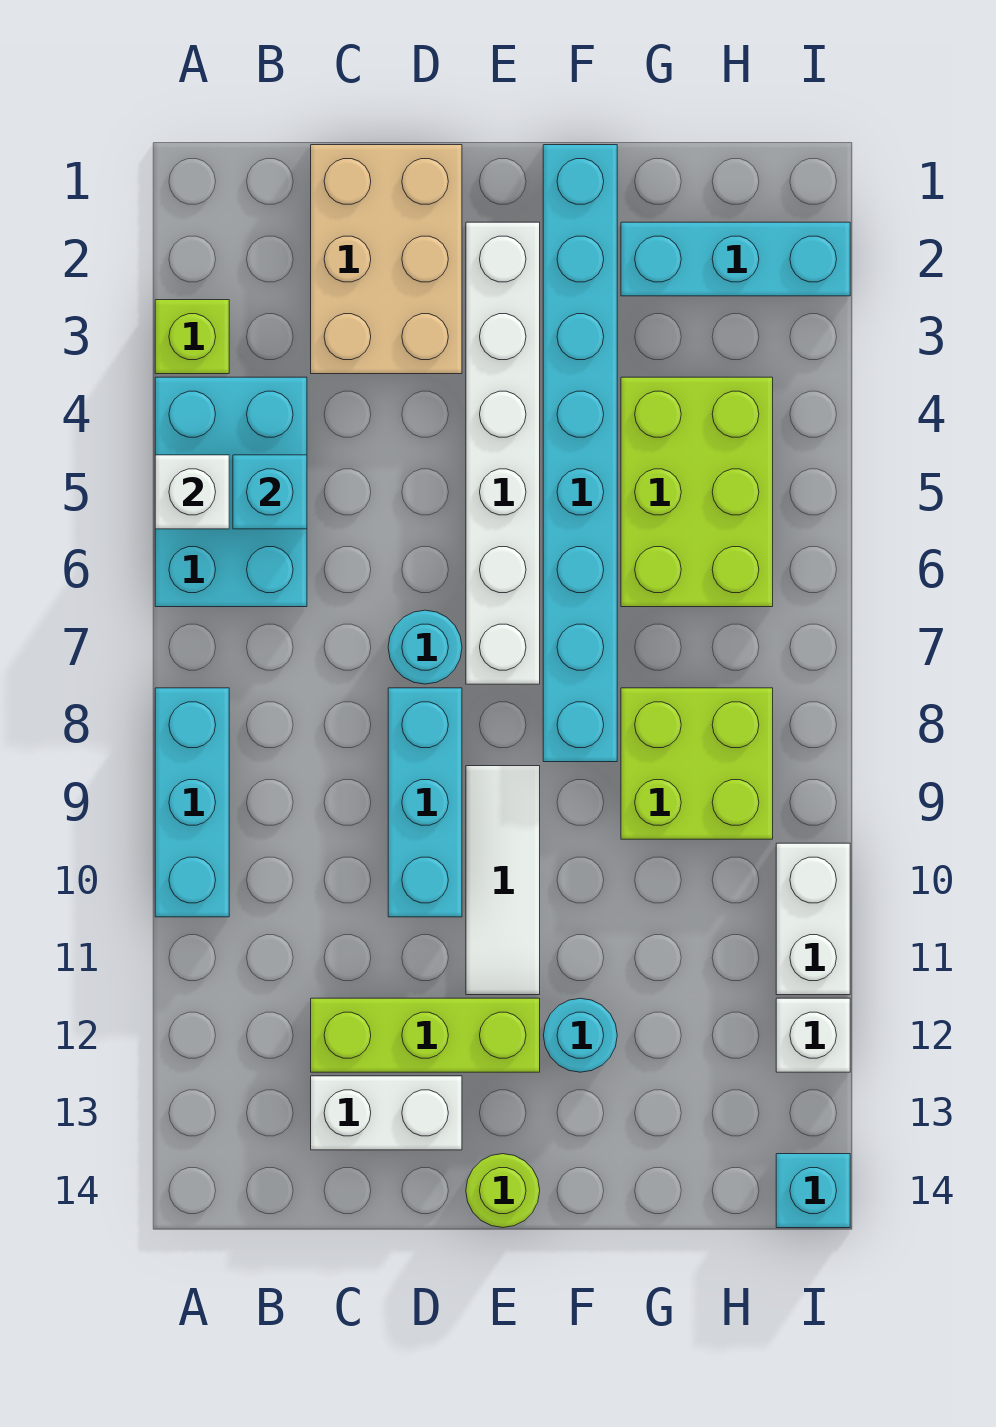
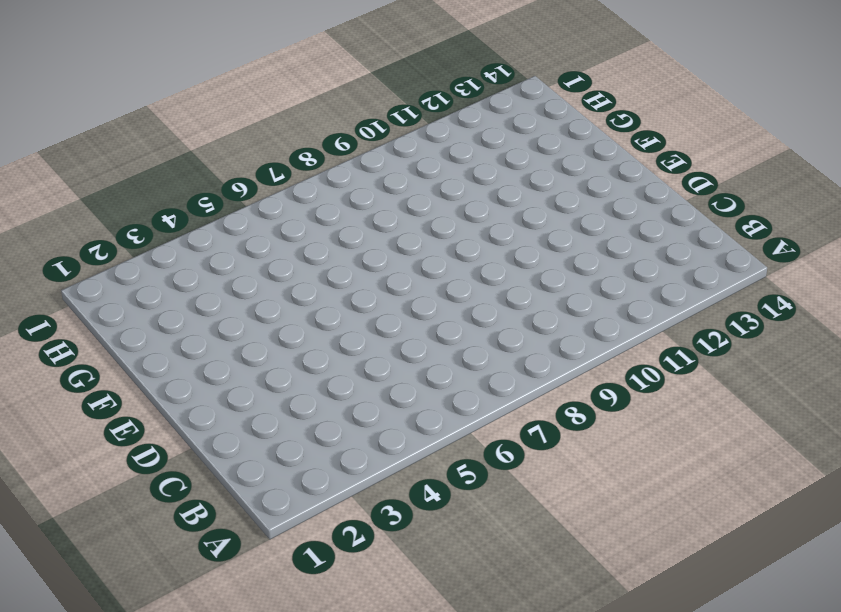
none -> lime brick A3 level 1
none -> cyan brick A4:B6 level 1
none -> cyan brick A8:A10 level 1

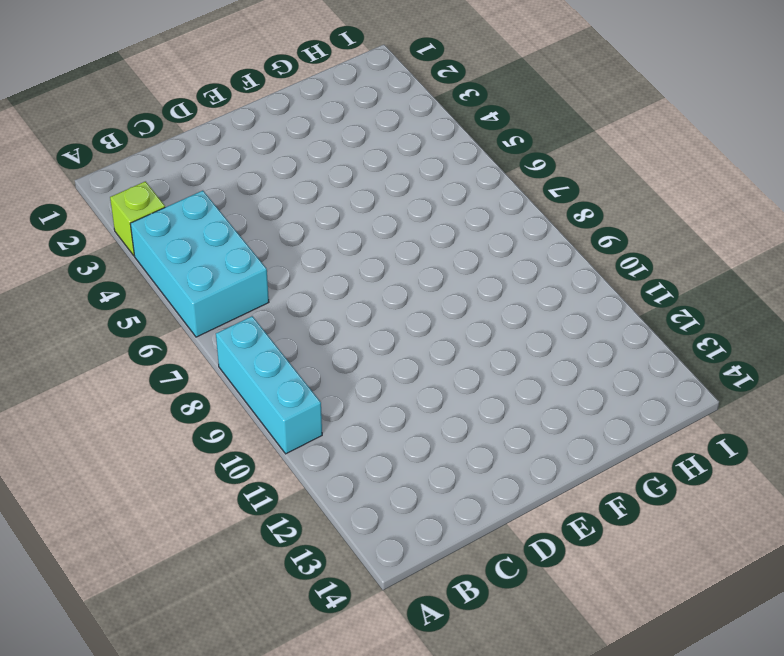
none -> tan brick C1:D3 level 1
none -> lime brick C12:E12 level 1
none -> white brick C13:D13 level 1

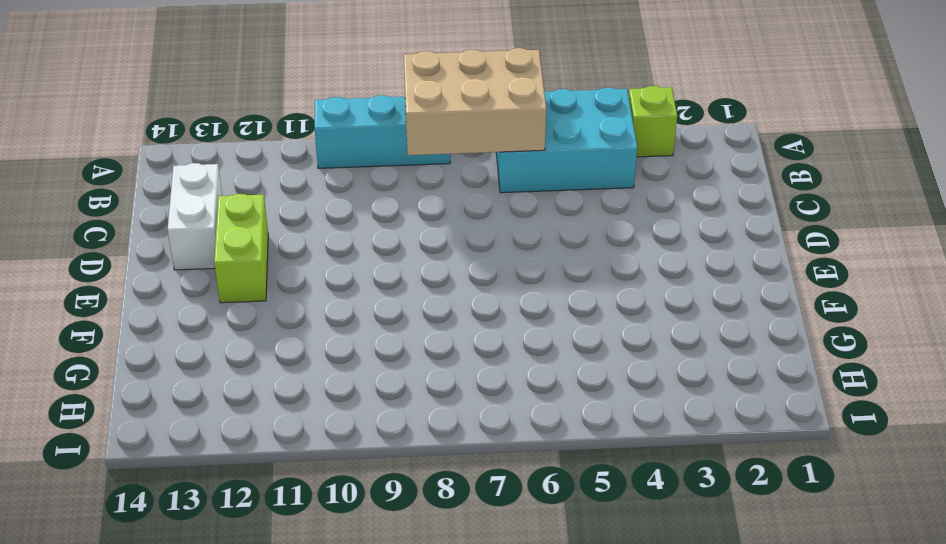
tan brick A6:B8 level 2 -> tan brick C1:D3 level 1
lime brick D12:E12 level 1 -> lime brick C12:E12 level 1
none -> cyan round brick D7 level 1
none -> cyan brick D8:D10 level 1
none -> white brick E2:E7 level 1

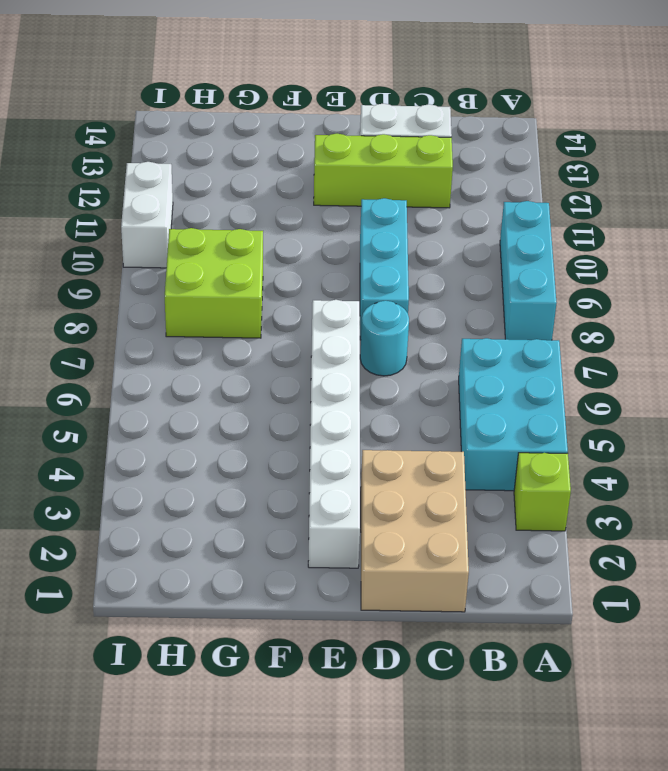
none -> white tile E9:E11 level 1
none -> lime round brick E14 level 1
none -> cyan brick F1:F8 level 1

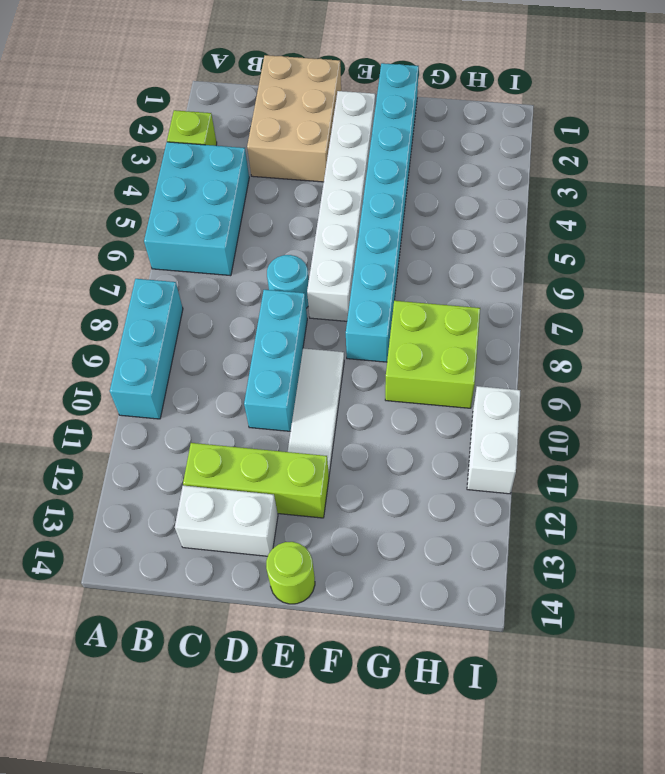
none -> cyan round brick F12 level 1
none -> cyan brick G2:I2 level 1
none -> lime brick G4:H6 level 1

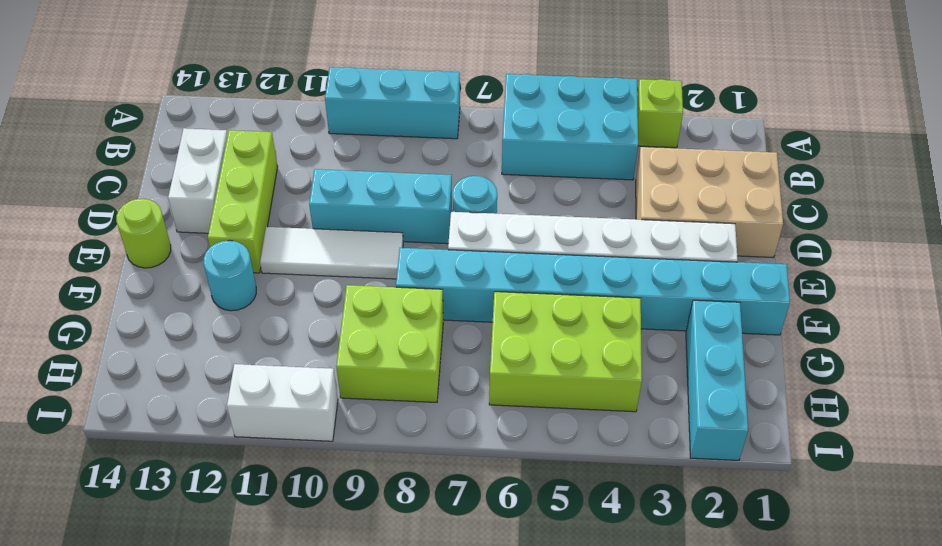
none -> white brick I12 level 1
none -> cyan brick I14 level 1
none -> white brick A5 level 2

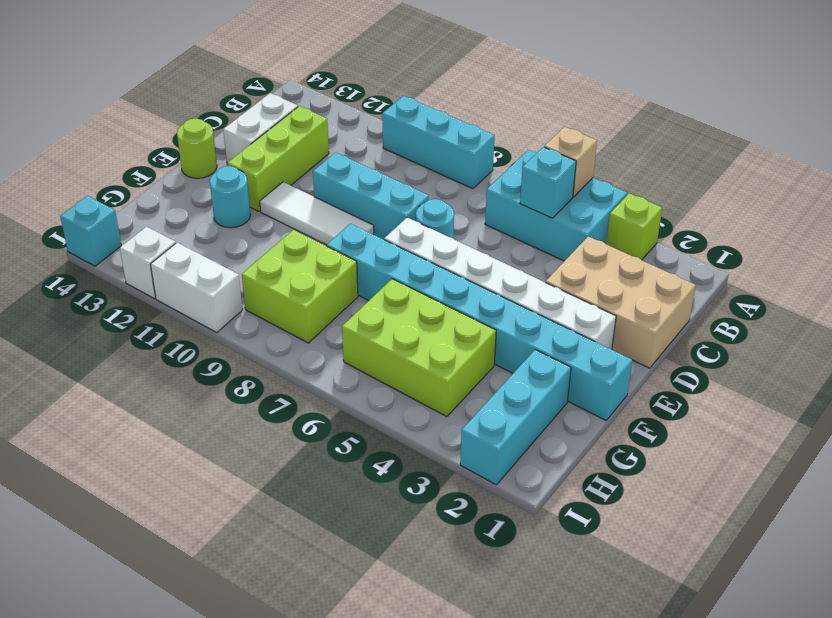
tan brick A5 level 2 -> white brick A5 level 2

